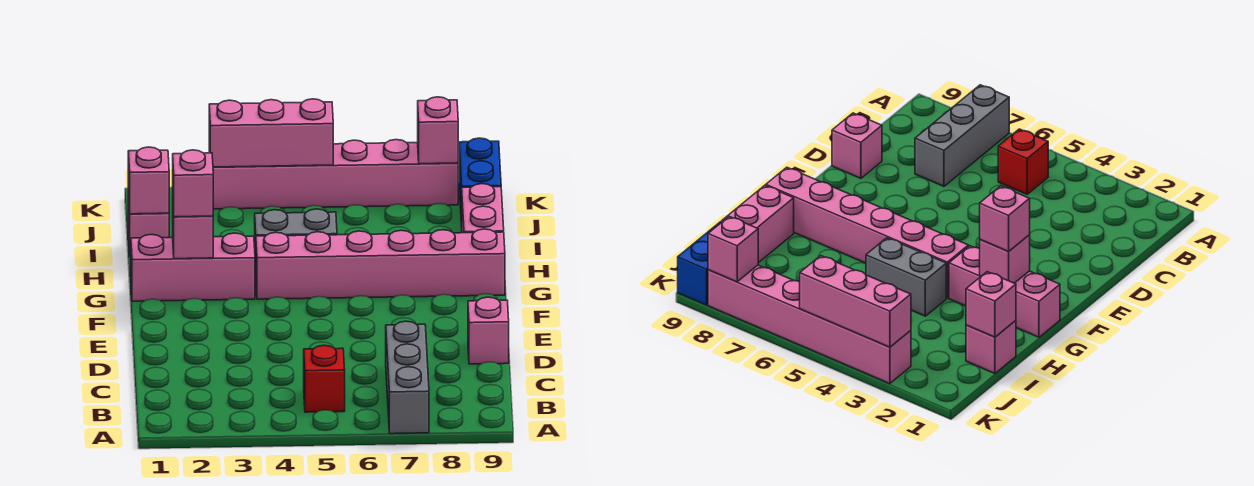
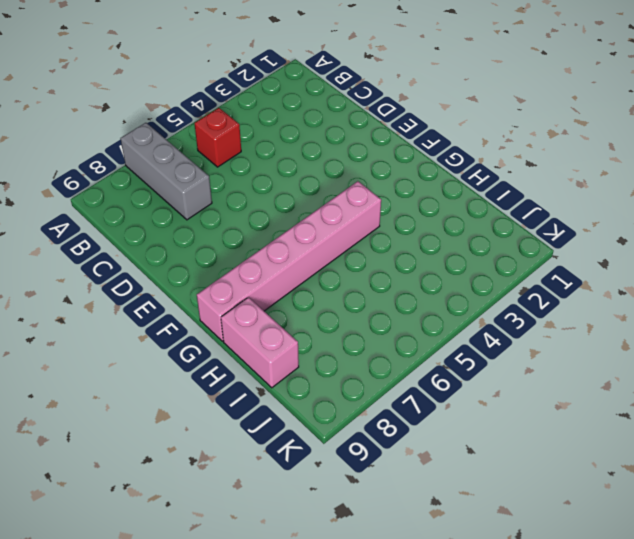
none -> pink brick D9 level 1
none -> pink brick G1:G3 level 1
none -> grey brick H4:H5 level 1

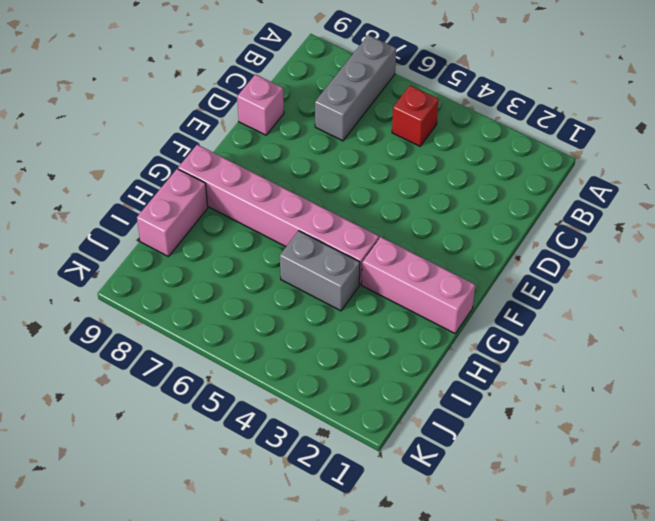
none -> pink brick I1 level 1
none -> blue brick J9:K9 level 1
none -> pink brick K3:K8 level 1

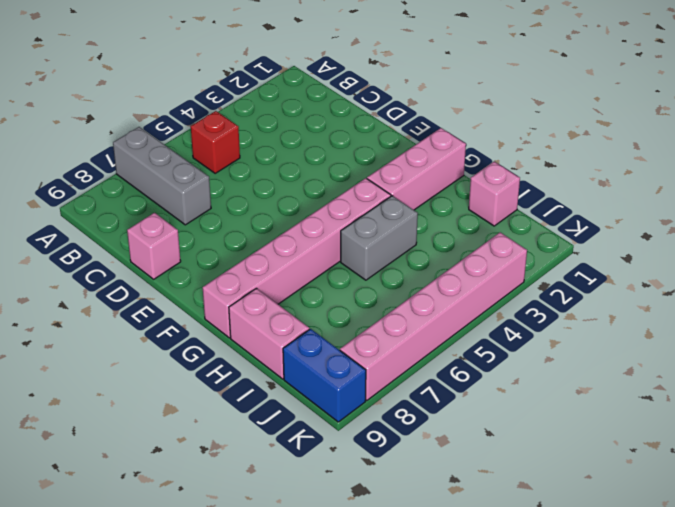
none -> pink brick G2 level 2
none -> pink brick I1 level 2
none -> pink brick K3:K5 level 2

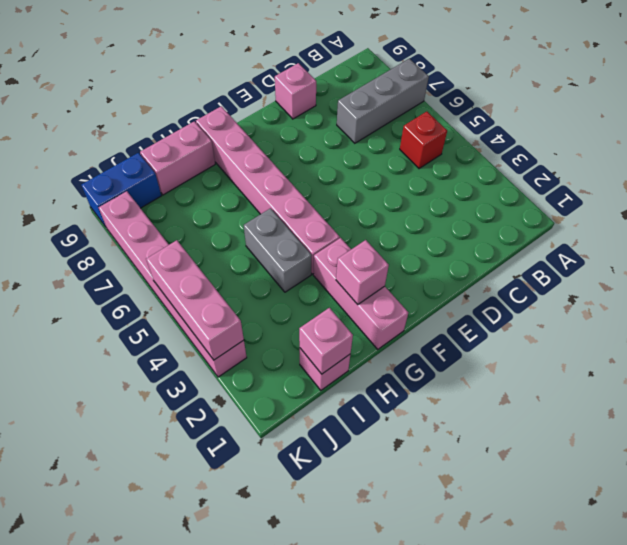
none -> pink brick K8 level 2
none -> pink brick G2 level 3

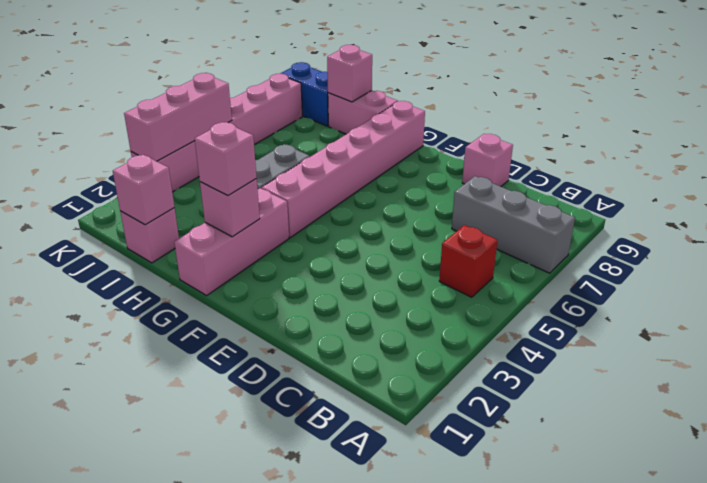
pink brick I9 level 2 -> pink brick K8 level 2

